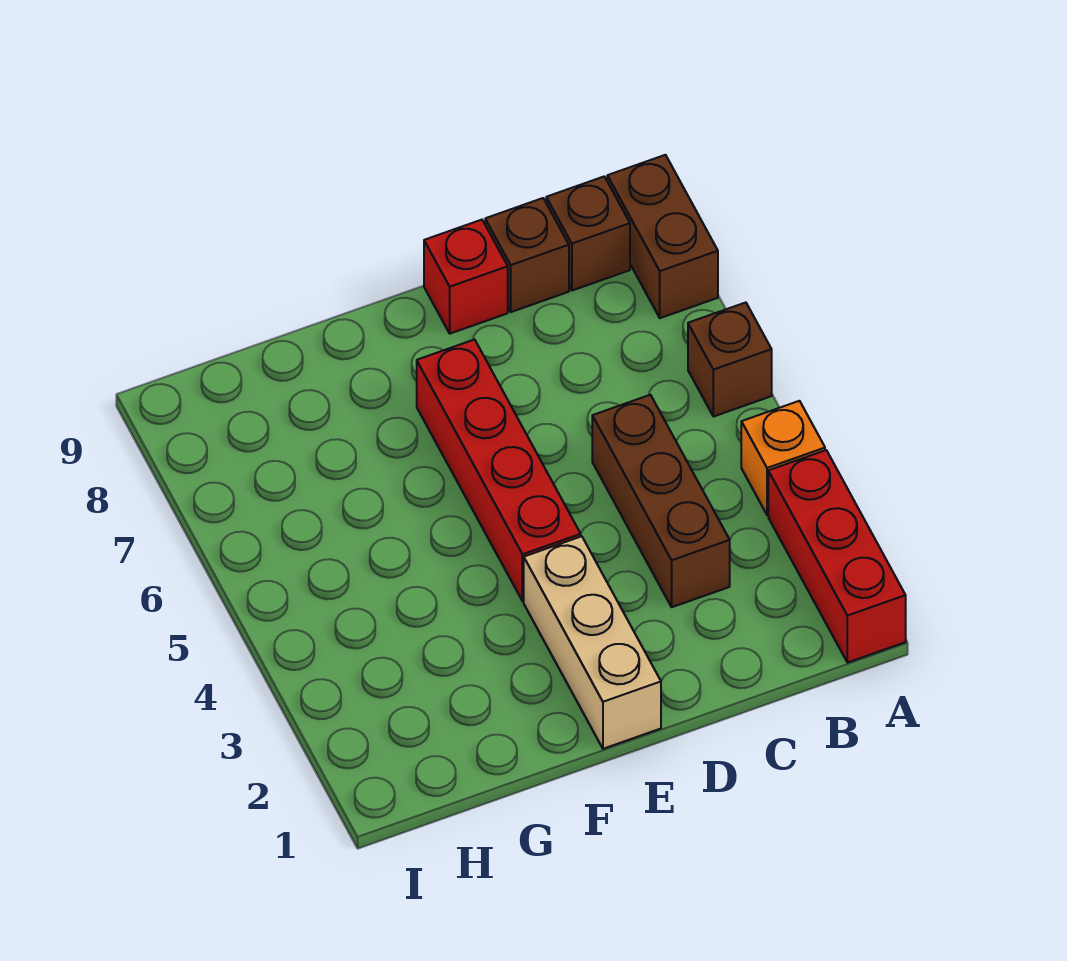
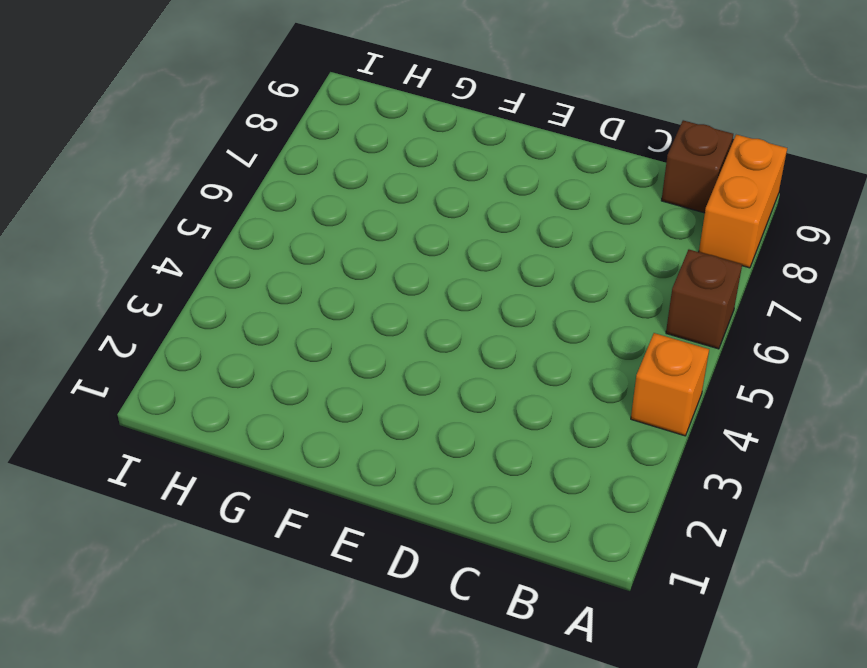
orange brick A8:A9 level 1 -> brown brick A8:A9 level 1
none -> red brick A1:A3 level 1
none -> brown brick C3:C5 level 1

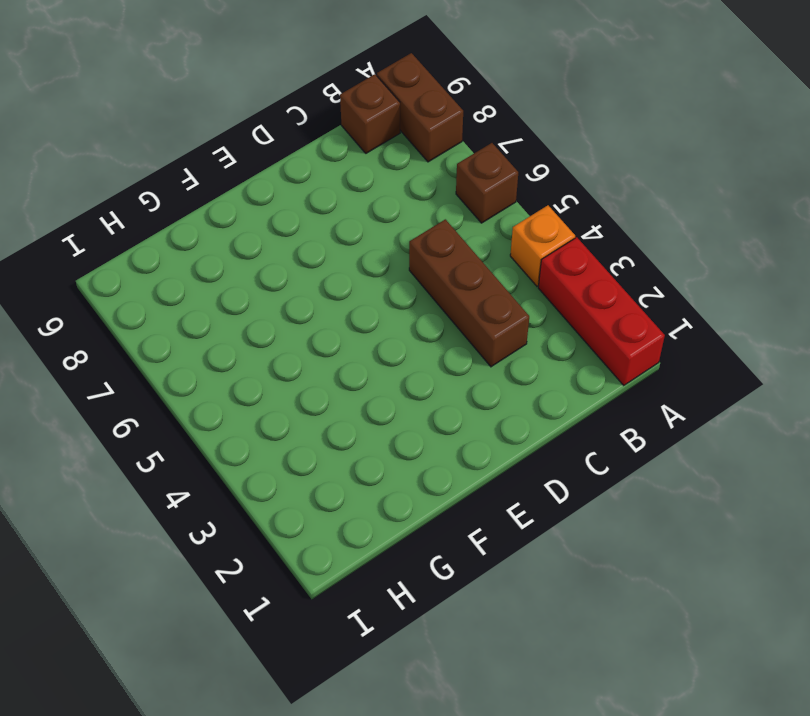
none -> brown brick C9 level 1
none -> red brick D9 level 1

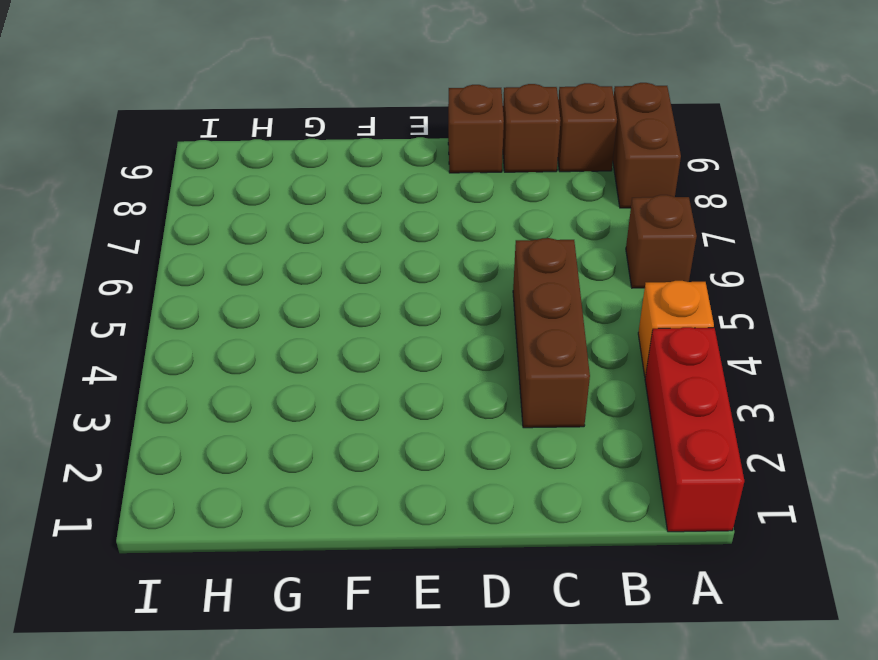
brown brick D9 level 1 -> red brick D9 level 1
none -> tan brick E1:E3 level 1
none -> red brick E4:E7 level 1

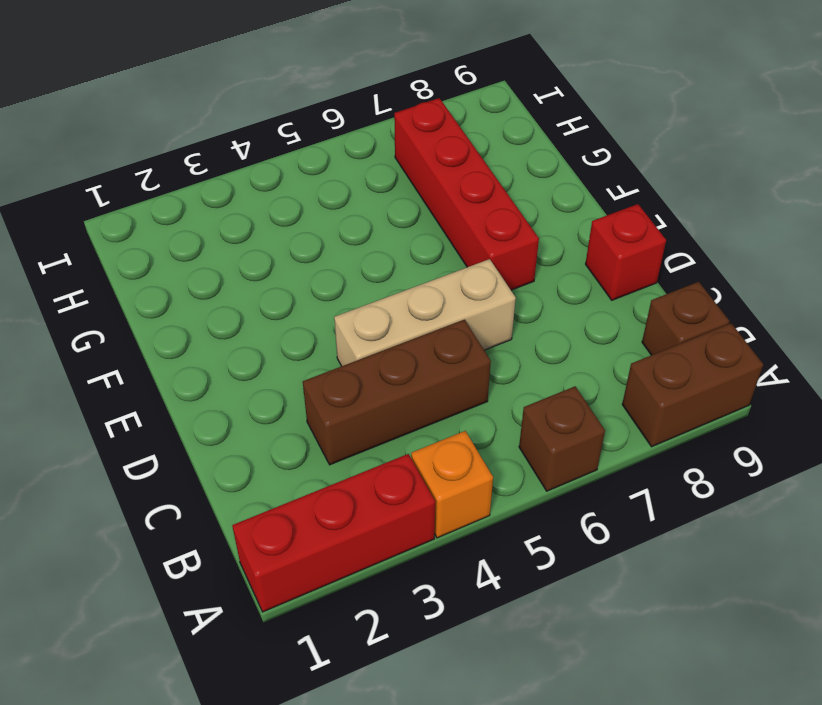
tan brick D4:D6 level 1 -> tan brick E1:E3 level 1
red brick E7:H7 level 1 -> red brick E4:E7 level 1
none -> brown brick C9 level 1

